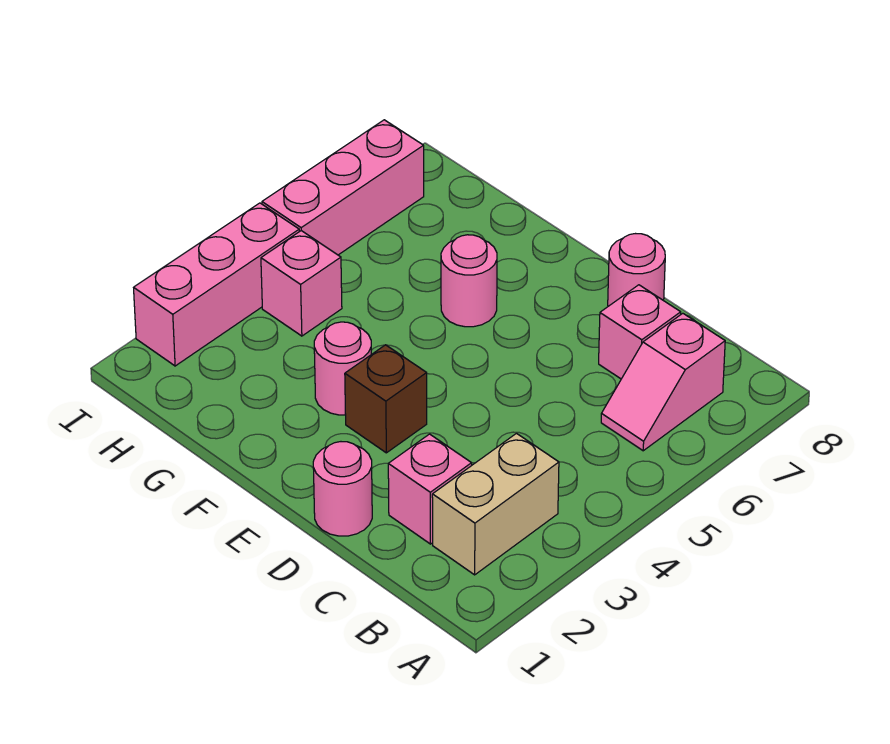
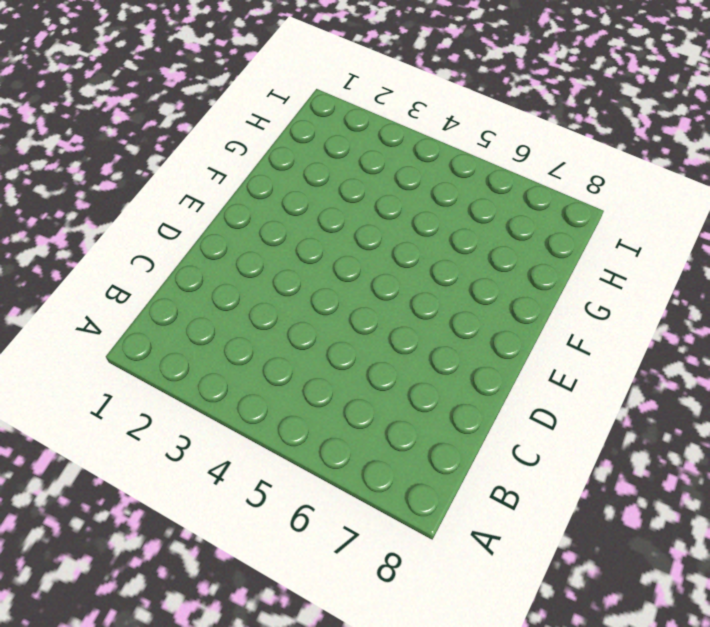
none -> tan brick B2:B3 level 1
none -> pink slope B6:B7 level 1 top 7
none -> pink brick C2 level 1

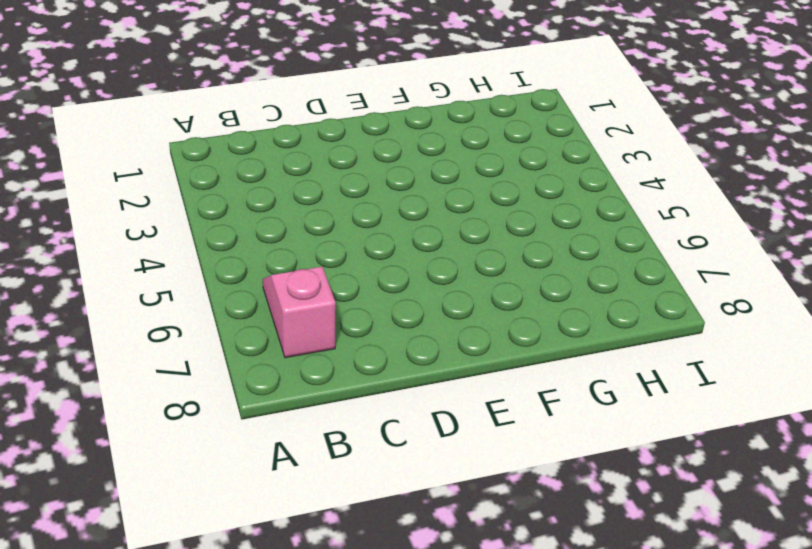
none -> tan brick B2:B3 level 1
none -> pink brick C2 level 1
none -> pink brick C7 level 1

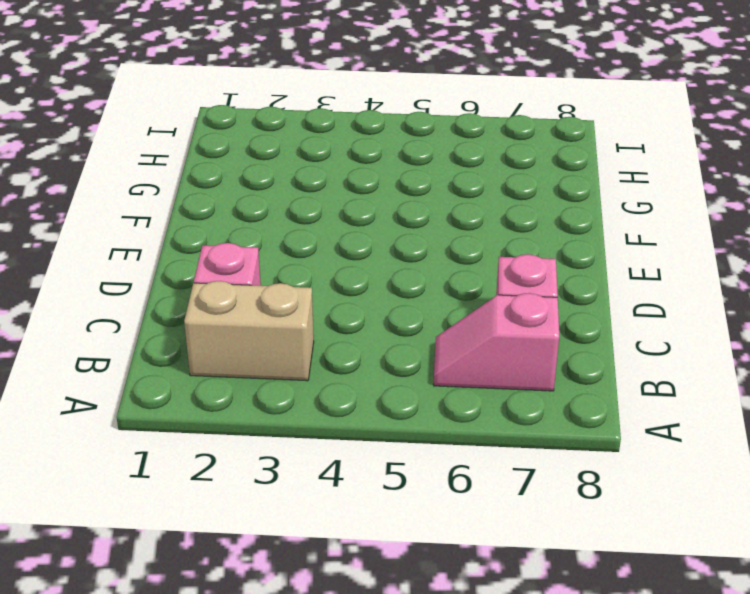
none -> pink round brick D1 level 1
none -> pink round brick D8 level 1
none -> brown brick E3 level 1

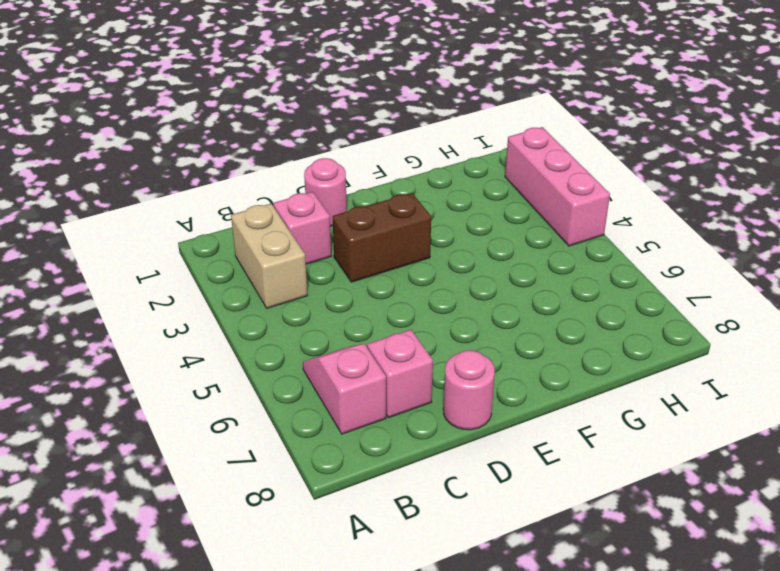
brown brick D3:E3 level 1 -> brown brick E3 level 1
none -> pink round brick F3 level 1
none -> pink round brick F6 level 1
none -> pink brick H4 level 1

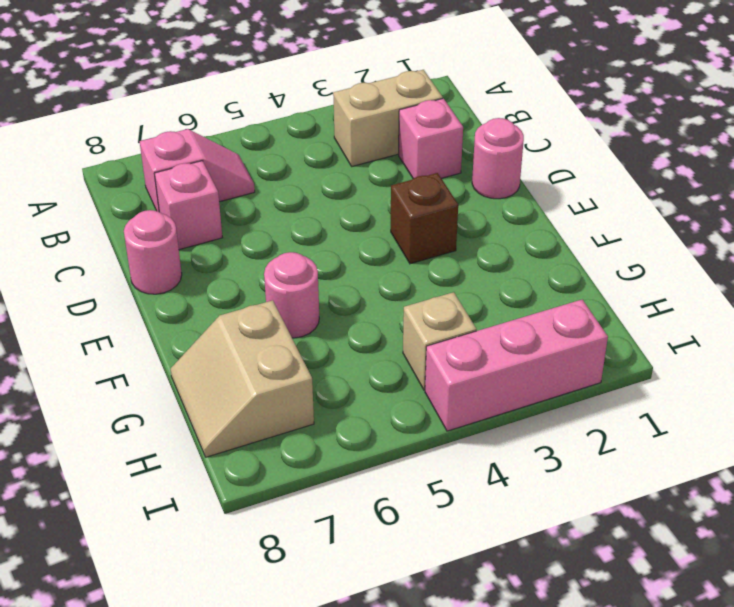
tan slope G7:H8 level 1 top 7 -> none
tan brick H4 level 1 -> pink brick H4 level 1
none -> pink round brick F3 level 1
none -> pink brick I5:I7 level 1

